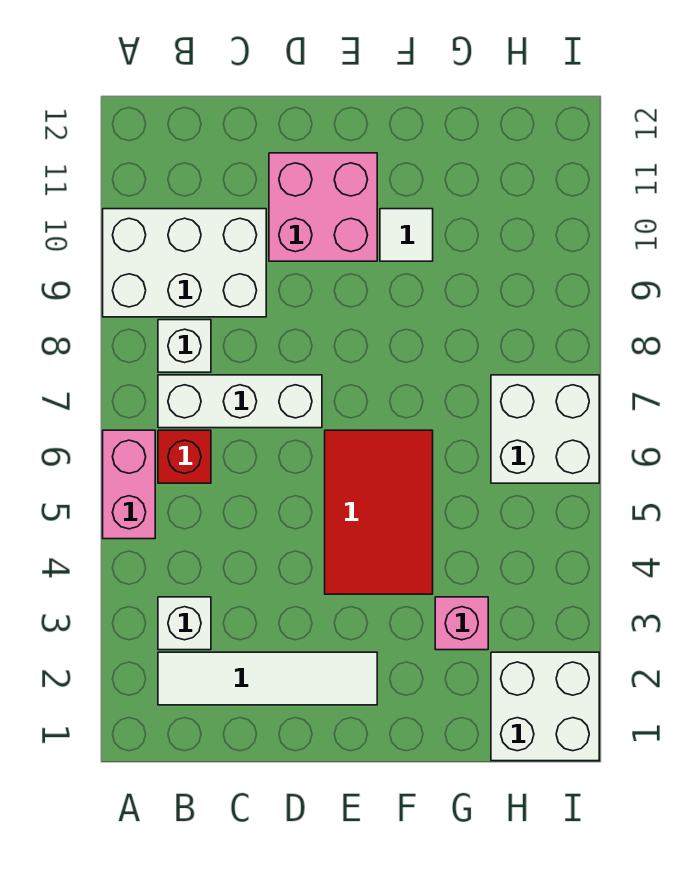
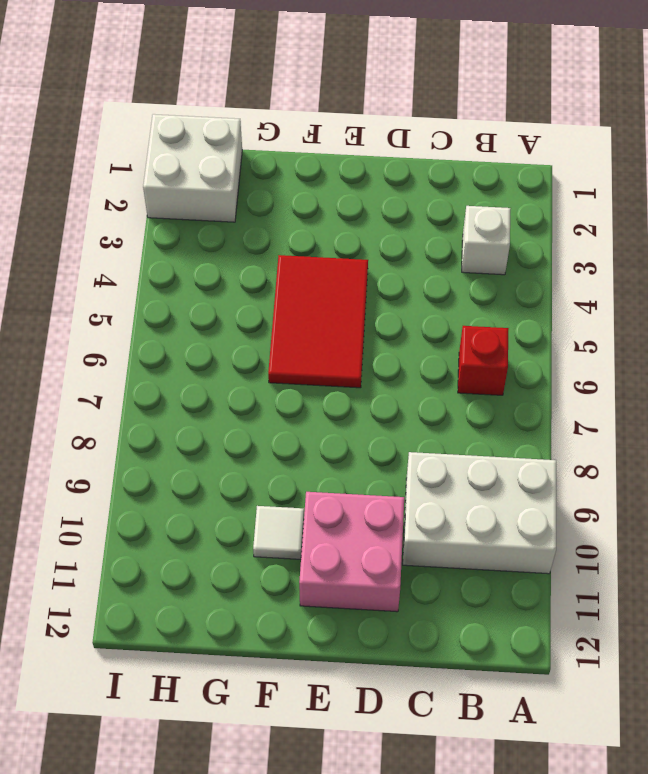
none -> pink brick A5:A6 level 1
none -> white tile B2:E2 level 1
none -> white brick B7:D7 level 1

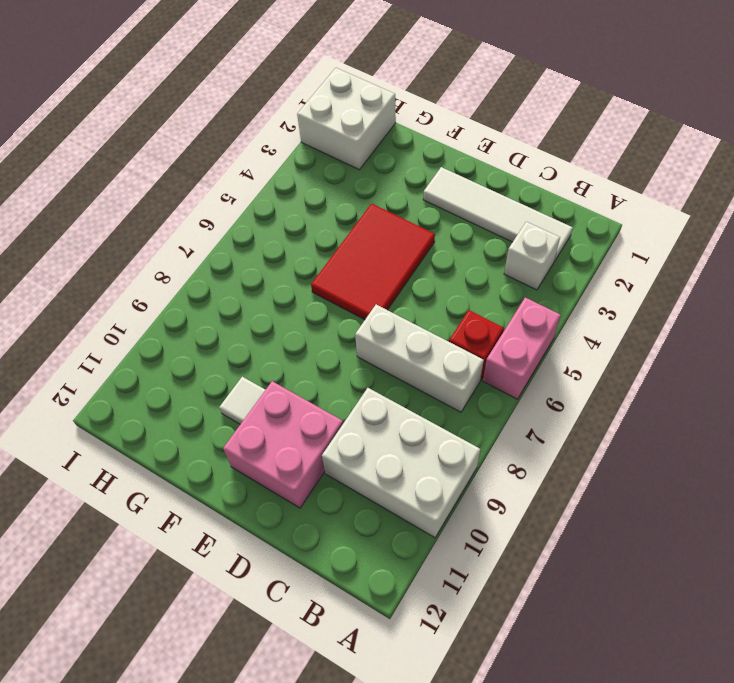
none -> white brick B8 level 1
none -> pink brick G3 level 1
none -> white brick H6:I7 level 1

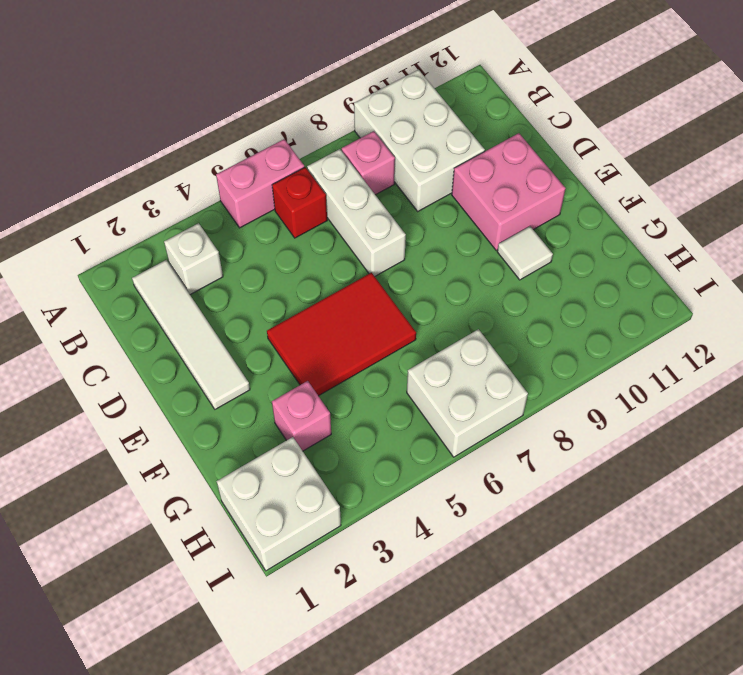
pink brick B8 level 1 -> white brick B8 level 1

